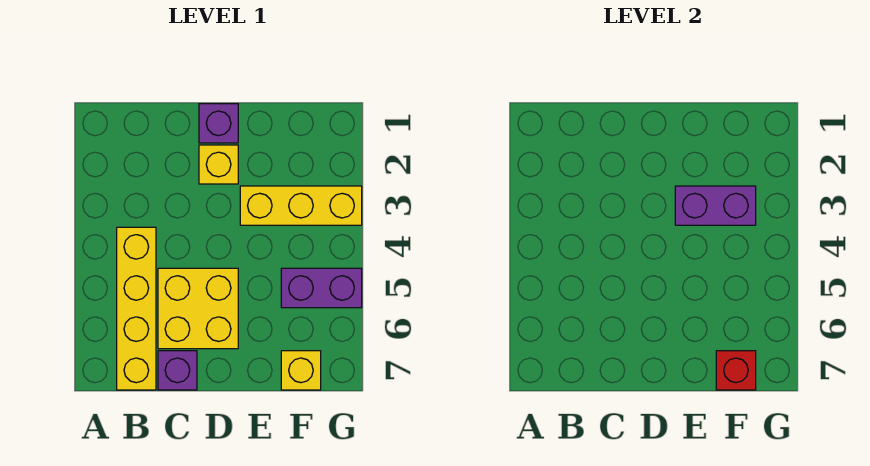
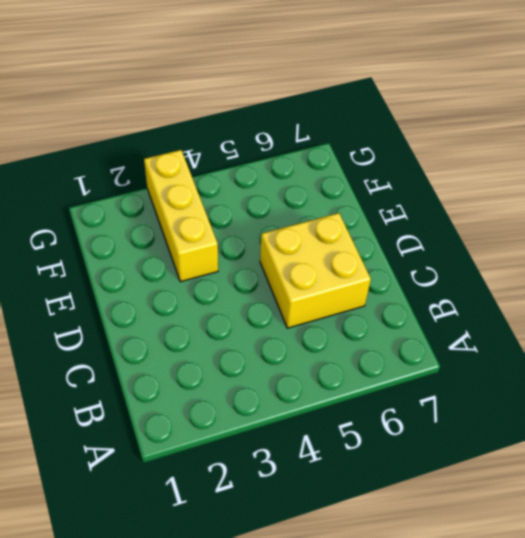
none -> yellow brick B4:B7 level 1
none -> purple brick C7 level 1

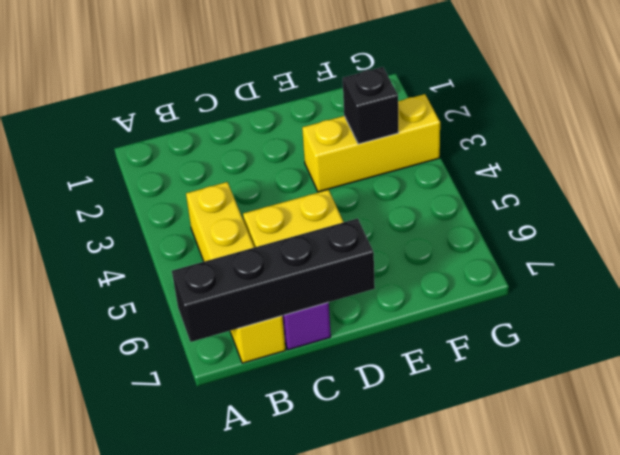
black brick A7:D7 level 2 -> none
black brick F3 level 2 -> purple brick E3:F3 level 2
none -> purple brick D1 level 1
none -> yellow brick D2 level 1

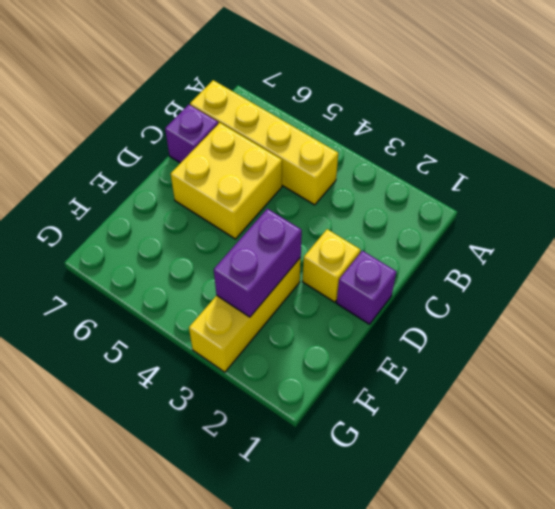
none -> purple brick F5:G5 level 1
none -> yellow brick F7 level 1

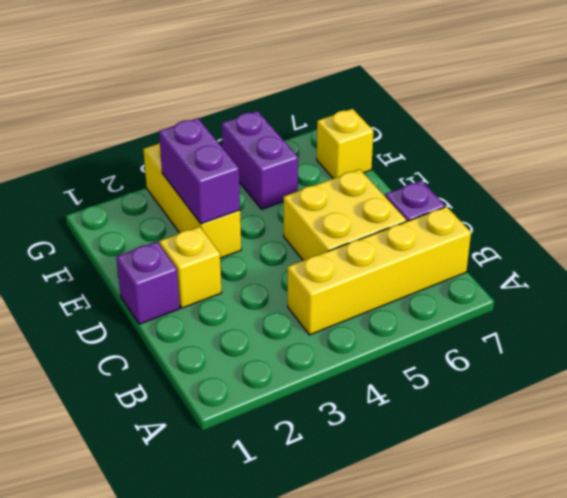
none -> red brick F7 level 2

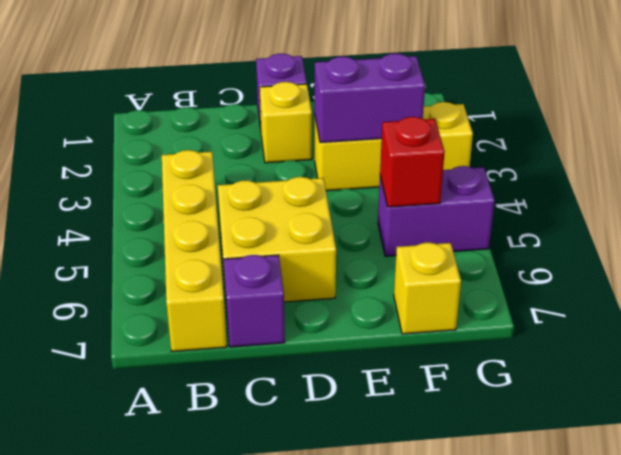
red brick F5 level 2 -> red brick F7 level 2

